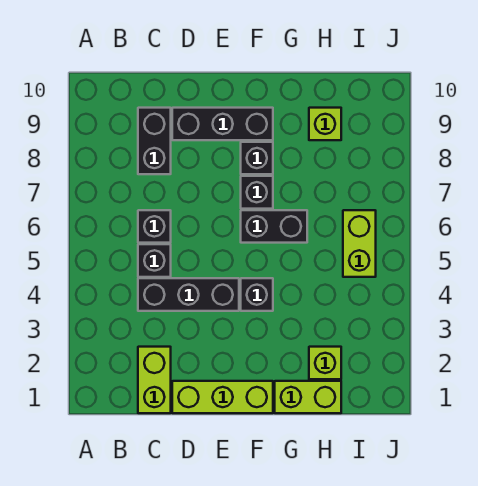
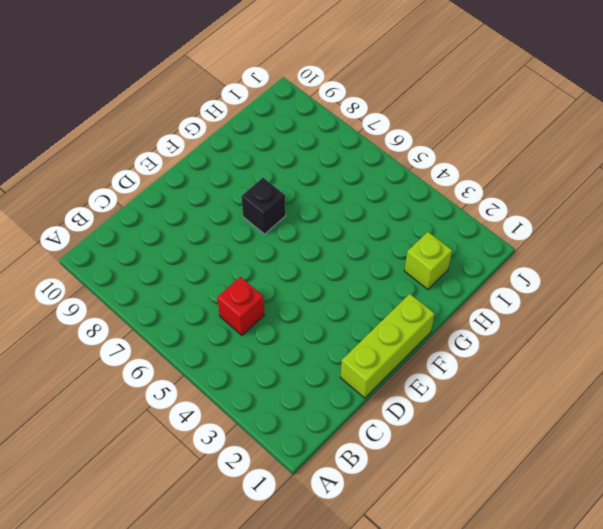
red brick C5 level 1 -> black brick C5 level 1
none -> lime brick C1:C2 level 1
none -> black brick C4:E4 level 1
none -> black brick C6 level 1

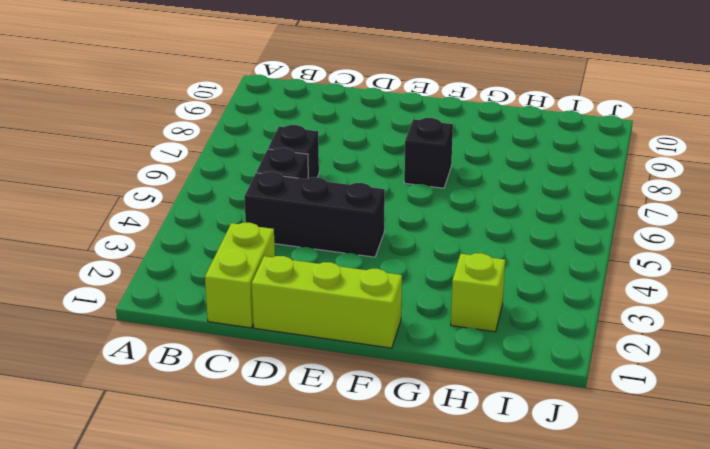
none -> black brick C8:C9 level 1
none -> black brick D9:F9 level 1
none -> black brick F4 level 1

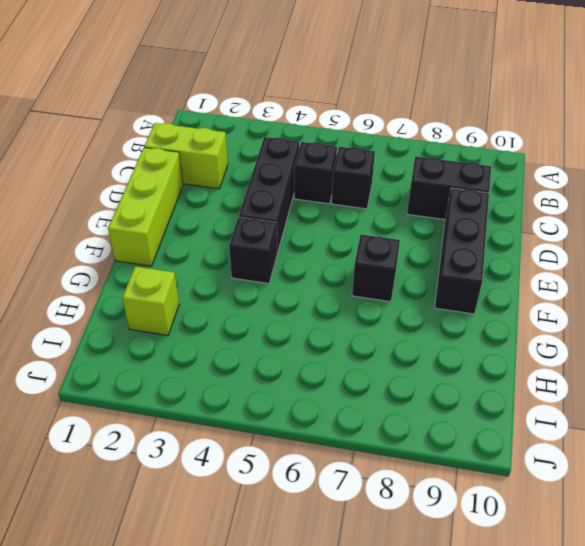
none -> black brick F6:G6 level 1
none -> black brick F8 level 1
none -> lime brick G1:H1 level 1

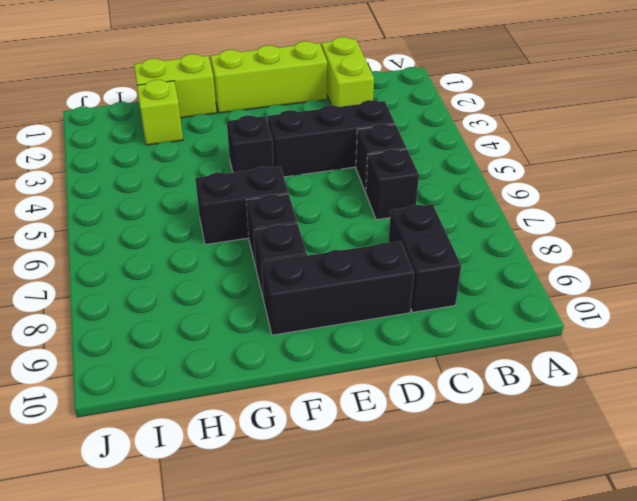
none -> lime brick H9 level 1
none -> lime brick I5:I6 level 1

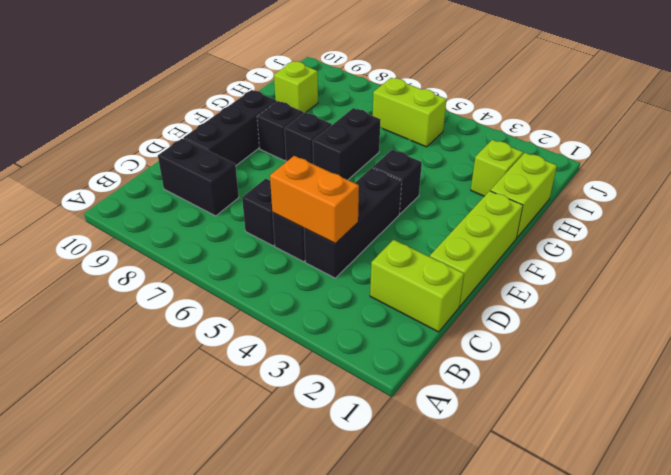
orange brick C4:C5 level 2 -> none

